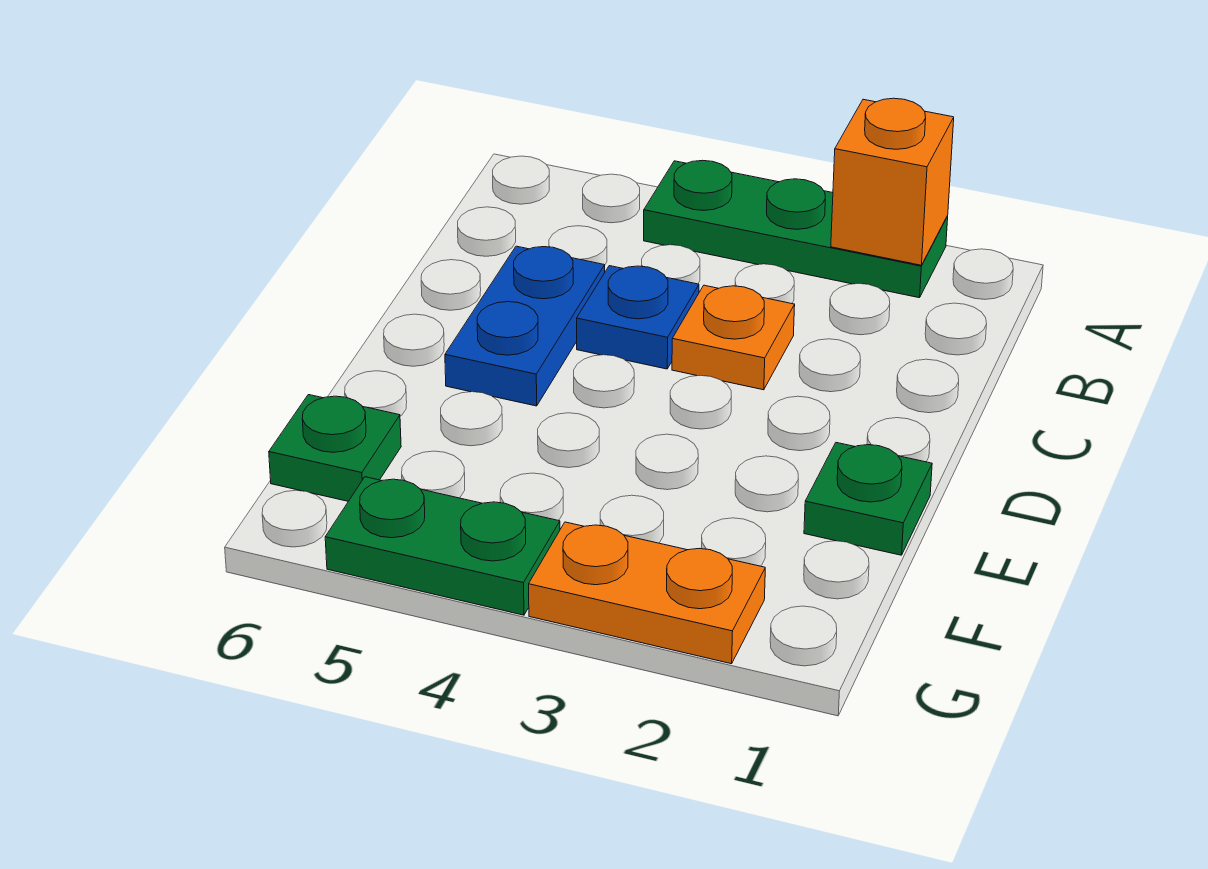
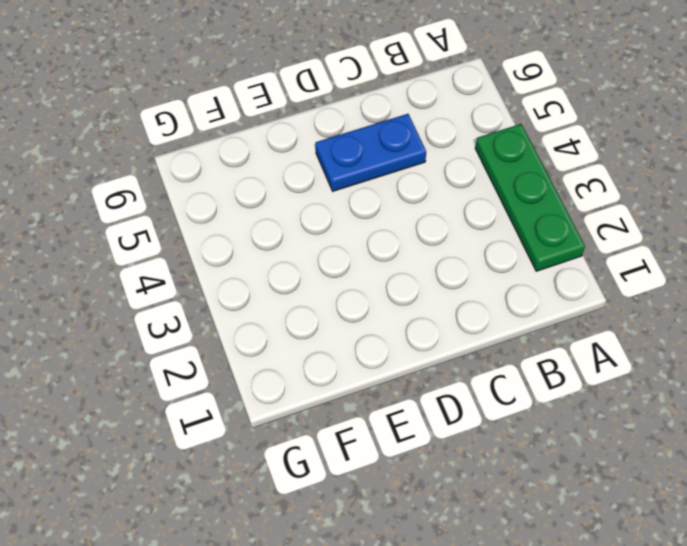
none -> orange plate C3 level 1
none -> blue plate C4 level 1

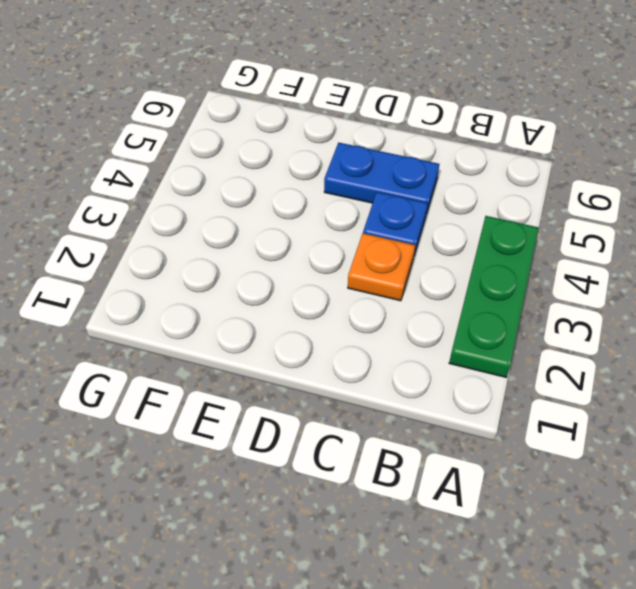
none -> green plate E1 level 1
none -> green plate F6 level 1

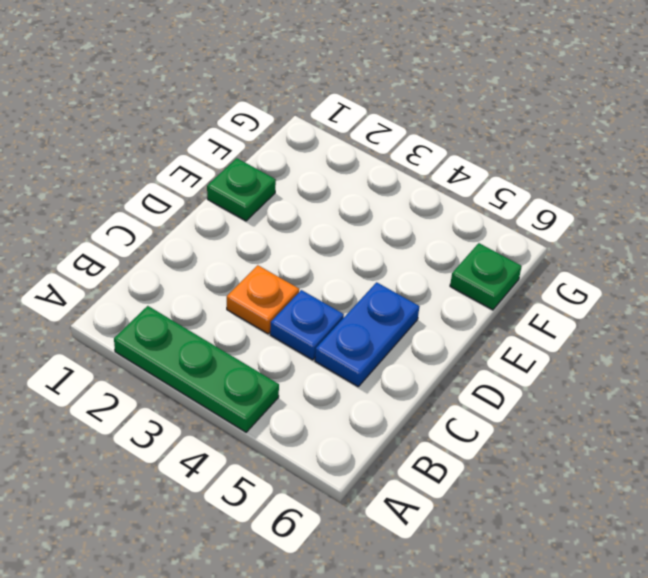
none -> orange plate G2:G3 level 1
none -> green plate G4:G5 level 1

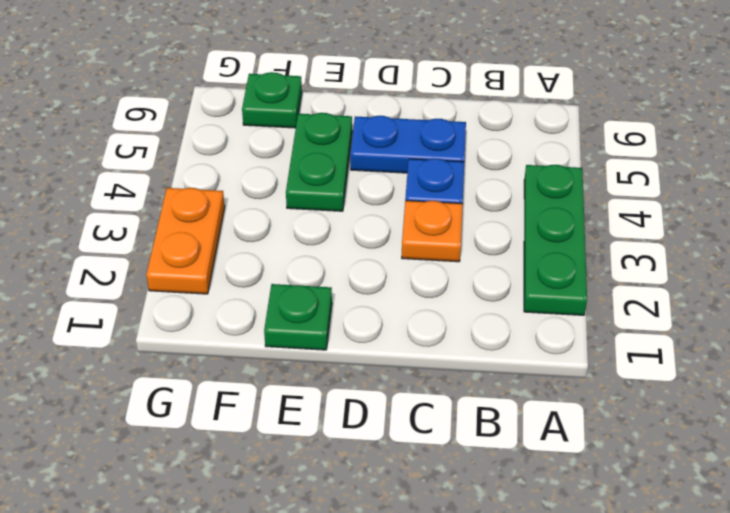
green plate E4:E5 level 1 -> green plate G4:G5 level 1
none -> orange brick A2 level 2

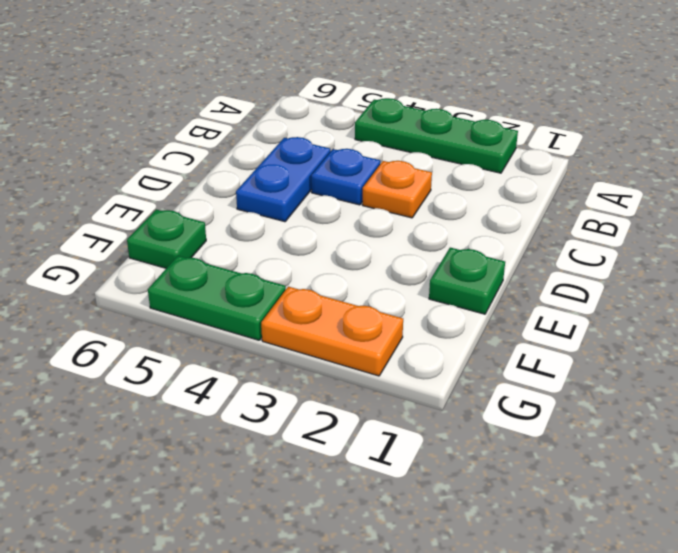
none -> orange brick A2 level 2

